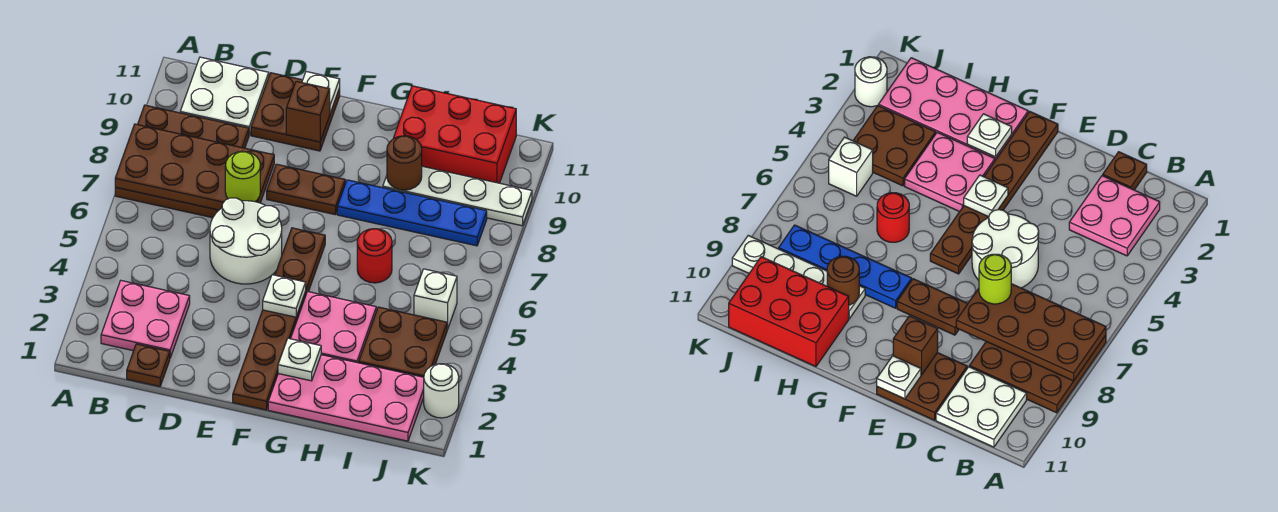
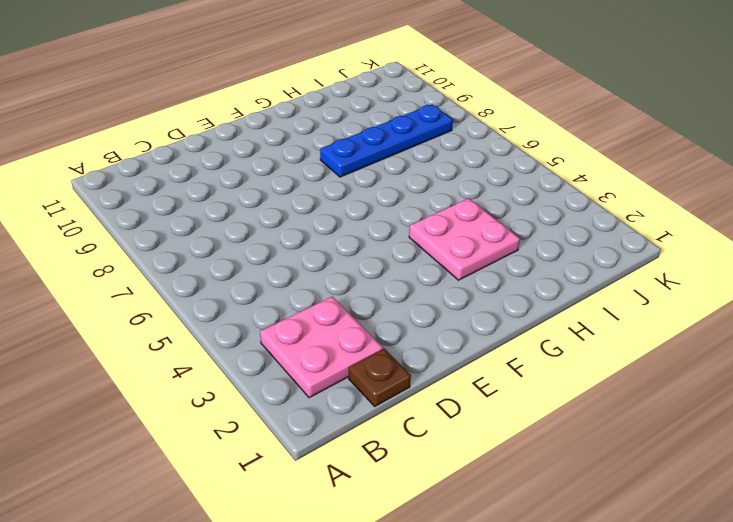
none -> brown plate A7:C9 level 1
none -> white plate B10:C11 level 1
none -> white round brick D5:E6 level 1

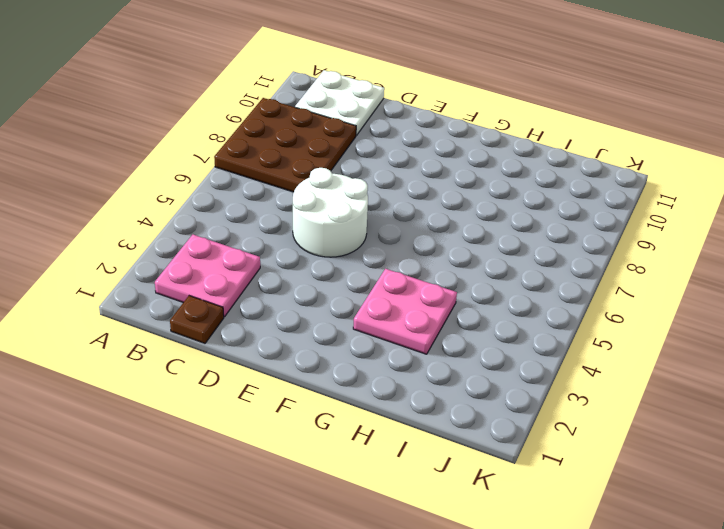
none -> brown plate D10:E11 level 1
none -> brown plate E8:F8 level 1
none -> brown plate F1:F6 level 1

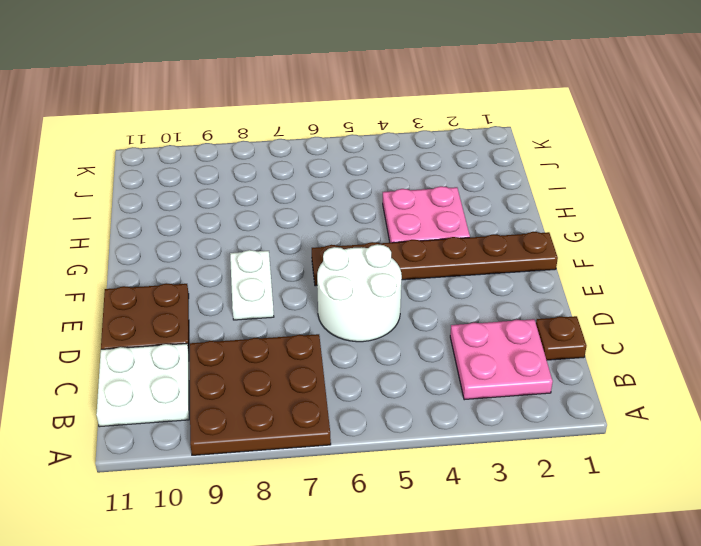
white plate E8:F8 level 1 -> brown plate E8:F8 level 1
none -> pink plate G1:J2 level 1
none -> blue plate G8:J8 level 1
none -> red round brick H6 level 1

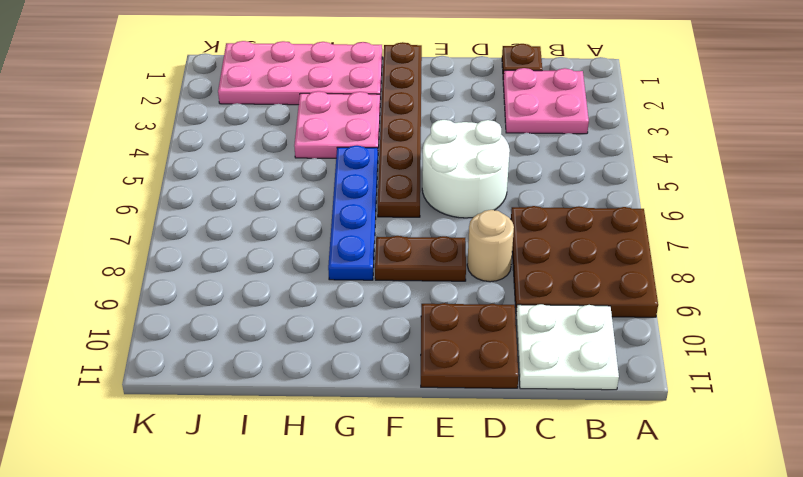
tan round brick D8 level 1 -> none
blue plate G5:G8 level 1 -> blue plate G8:J8 level 1
none -> red round brick H6 level 1
none -> white plate H9:K9 level 1
none -> red brick H10:J11 level 1

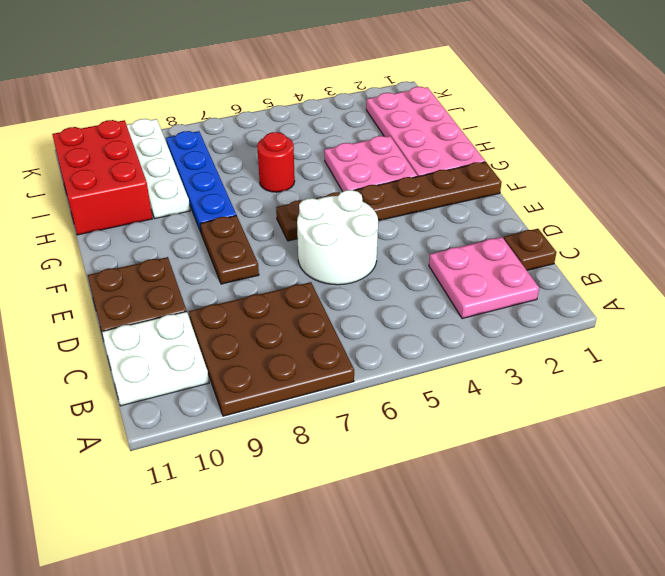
none -> brown plate I3:J4 level 1
none -> white brick J5 level 1
none -> white round brick K2 level 1

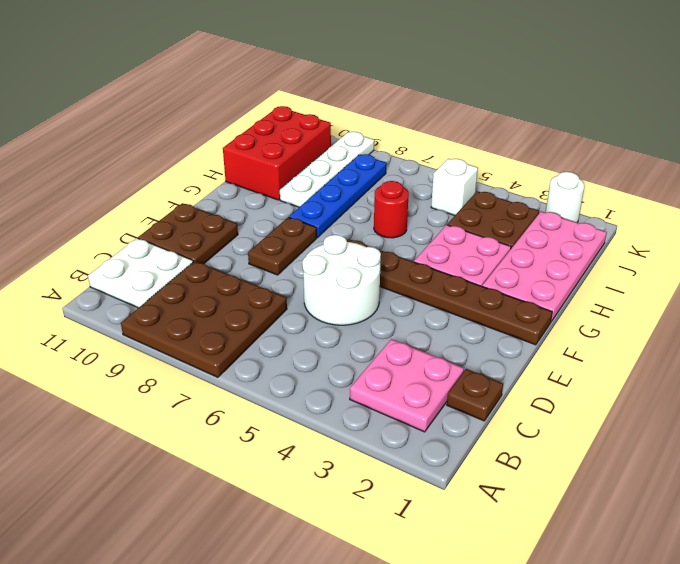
none -> brown plate A7:D8 level 2
none -> brown brick E10 level 2
none -> white plate E11 level 2

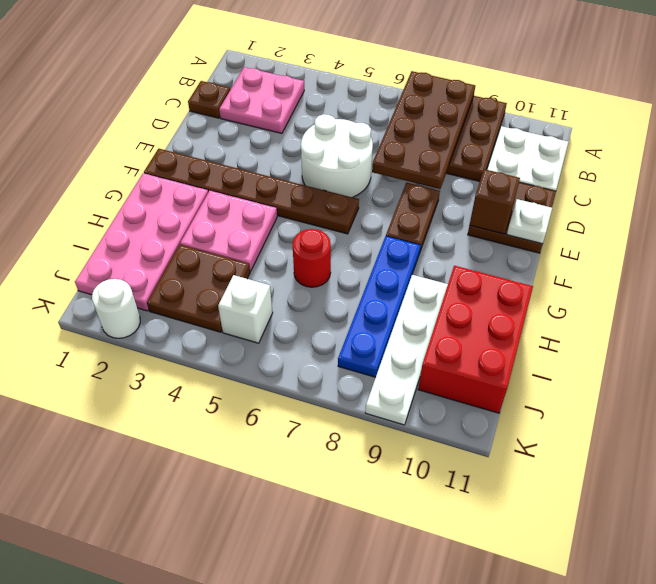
none -> white plate F4 level 2
none -> white plate G2 level 2
none -> brown round brick H9 level 2

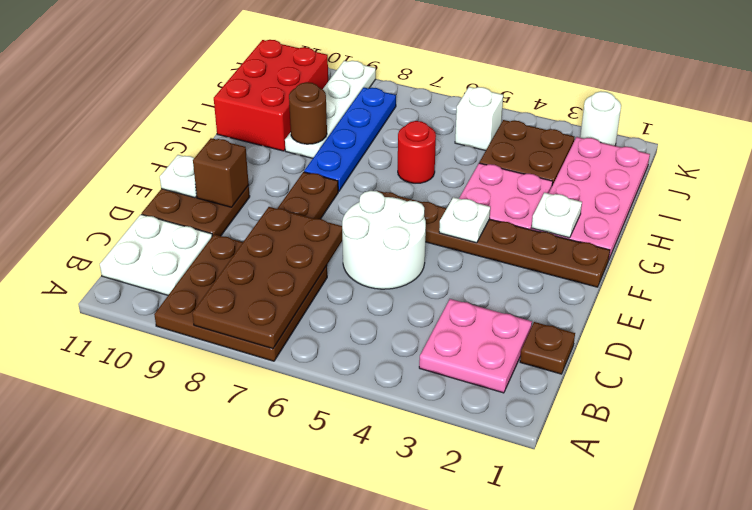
none -> lime round brick D7 level 3

